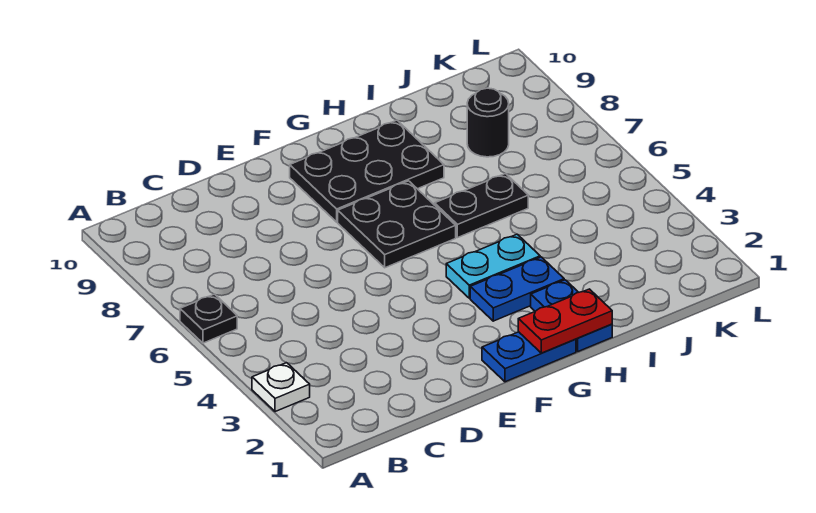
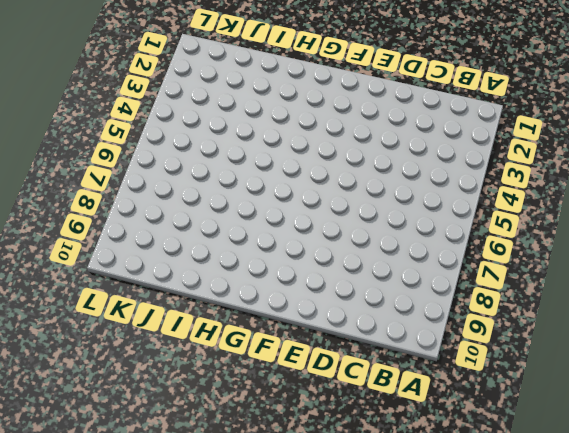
none -> white plate A3 level 1
none -> black plate A6 level 1

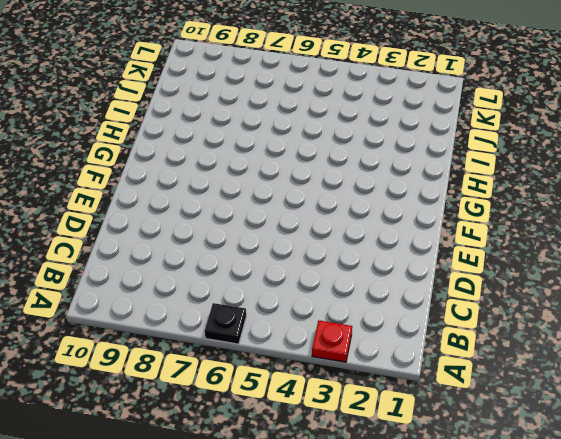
red plate A3 level 1 -> white plate A3 level 1
none -> blue plate F1:G1 level 1
none -> black plate F6:G7 level 1

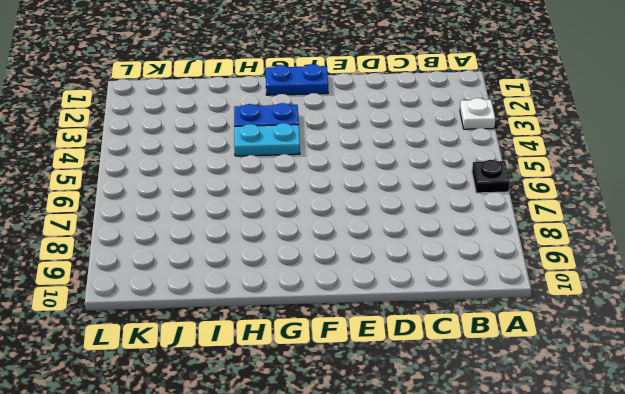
none -> black plate F6:G7 level 1
none -> black plate F8:H9 level 1

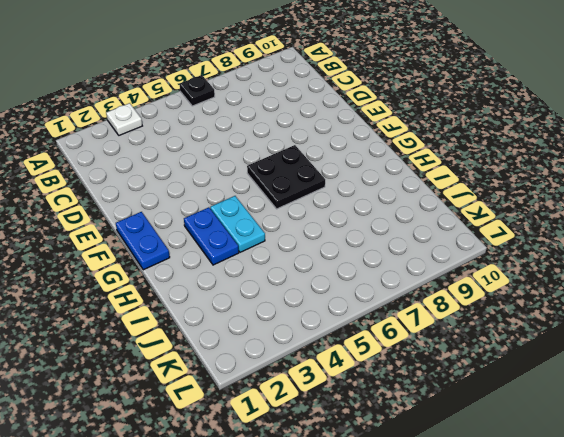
none -> black plate F8:H9 level 1
none -> blue plate H1:H2 level 1

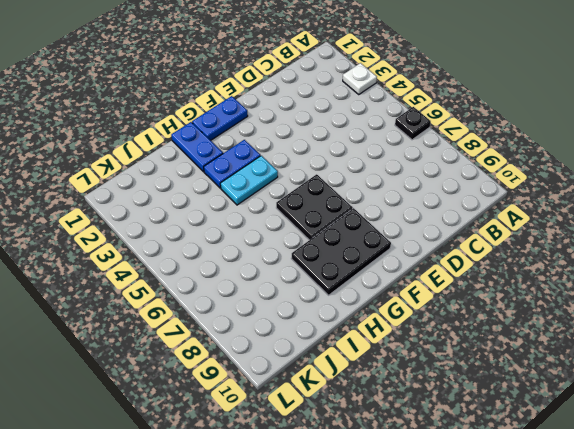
none -> black plate H6:I6 level 1
none -> black round brick J8 level 1

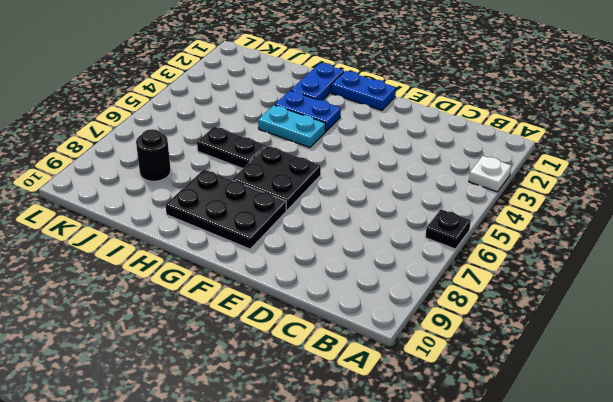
none -> red plate G1:H1 level 2

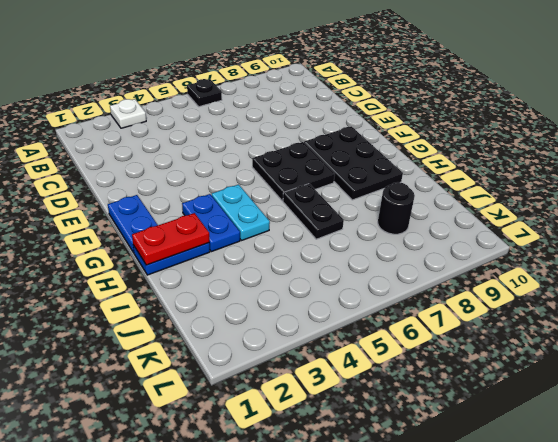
red plate H1:H2 level 2 -> red plate G1:H1 level 2

